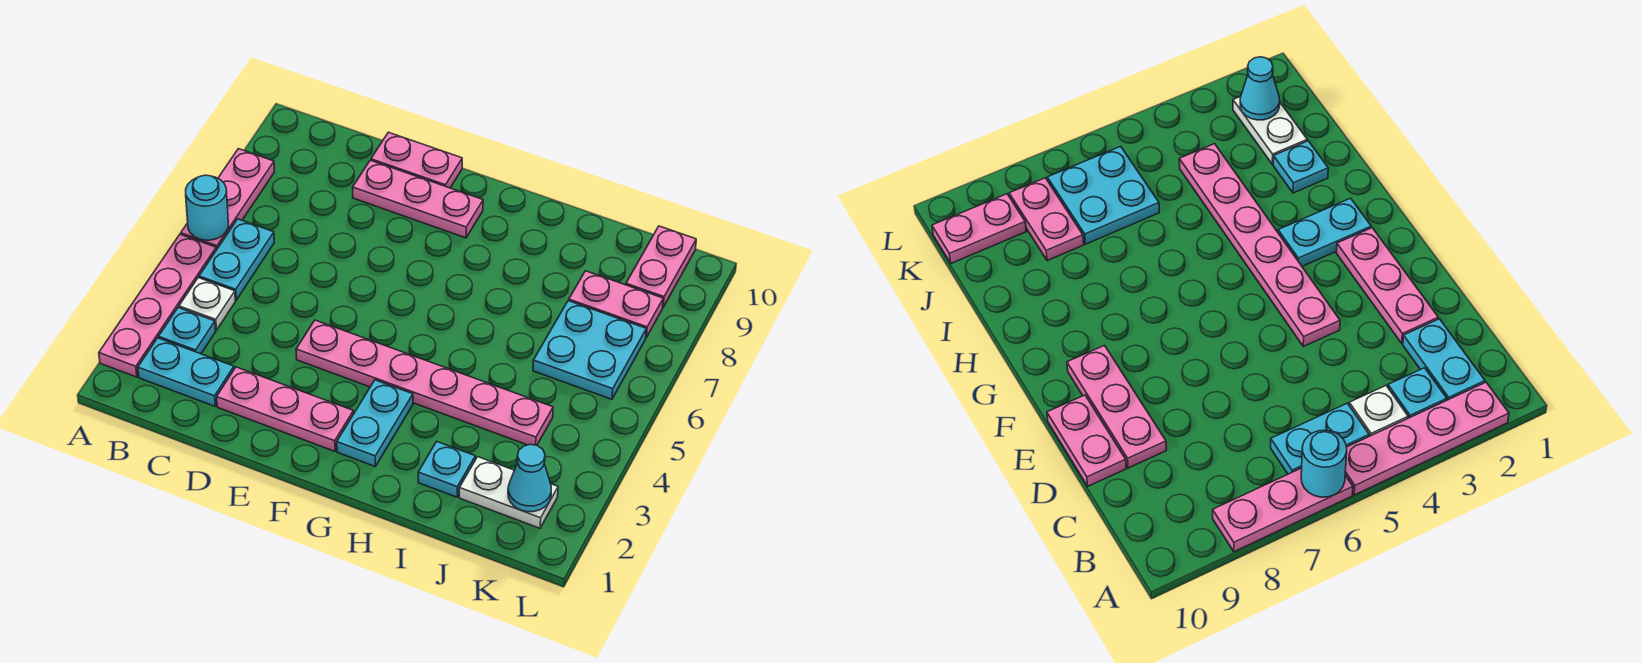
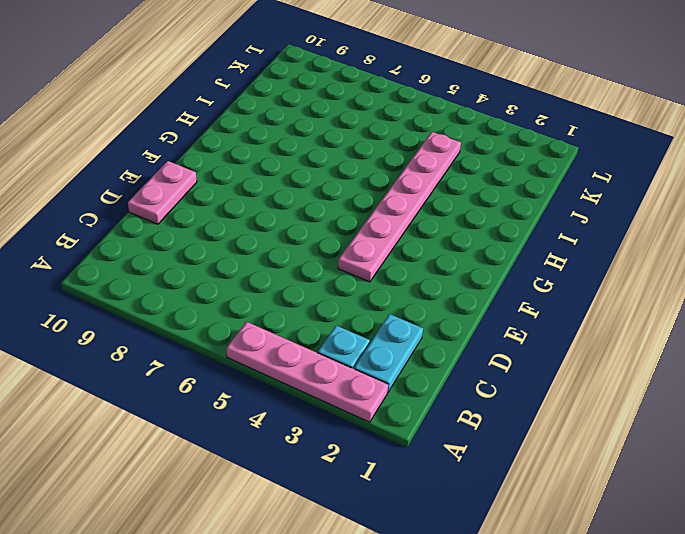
none -> pink plate A6:A8 level 1
none -> white plate B4 level 1
none -> cyan plate B5:B6 level 1

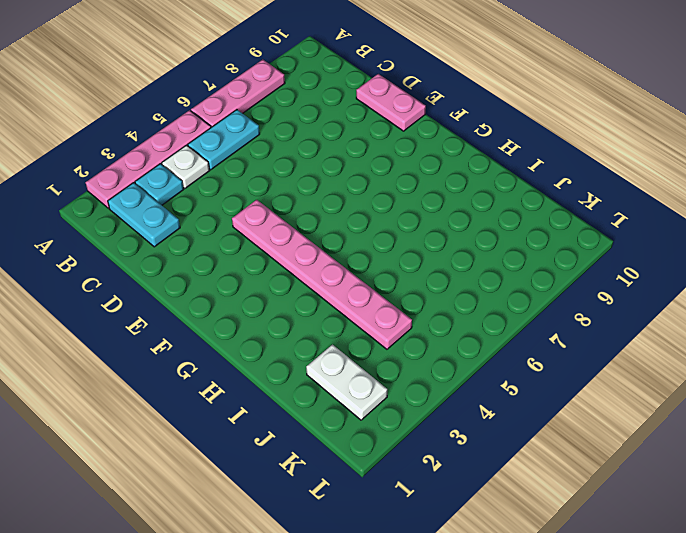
none -> pink plate D2:F2 level 1
none -> pink plate D9:F9 level 1
none -> cyan plate G2:G3 level 1

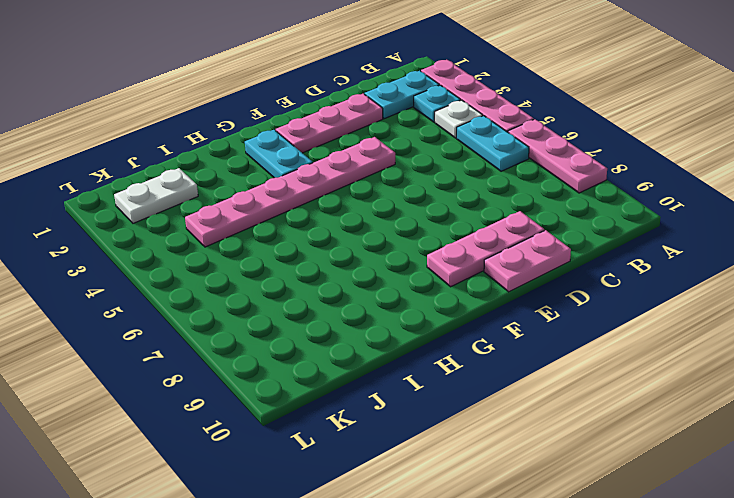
none -> cyan plate I2 level 1
none -> cyan plate J6:K7 level 1
none -> pink plate J8:K8 level 1

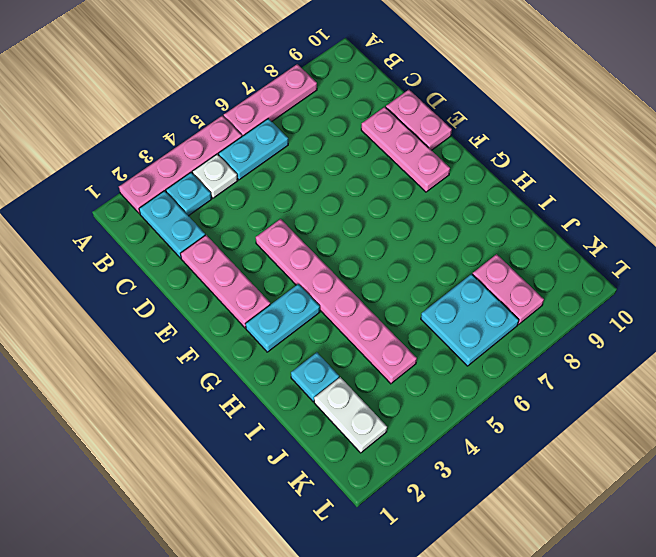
none -> pink plate K9:K10 level 1
none -> cyan round brick A6 level 2
none -> cyan cone K2 level 2

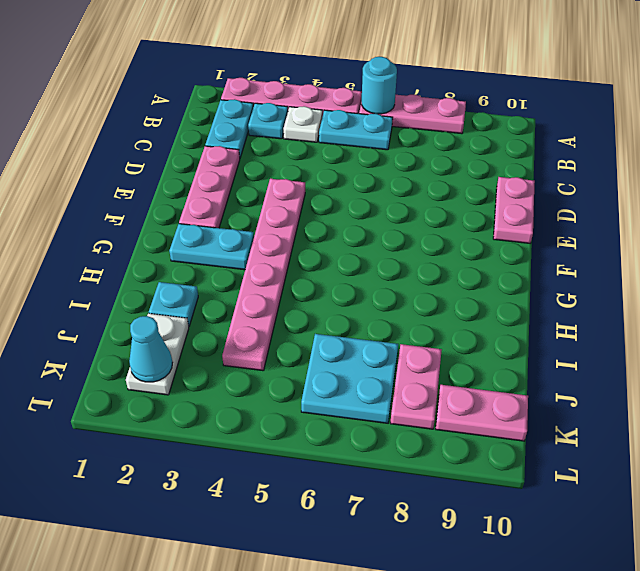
none -> pink plate D9:F9 level 1

